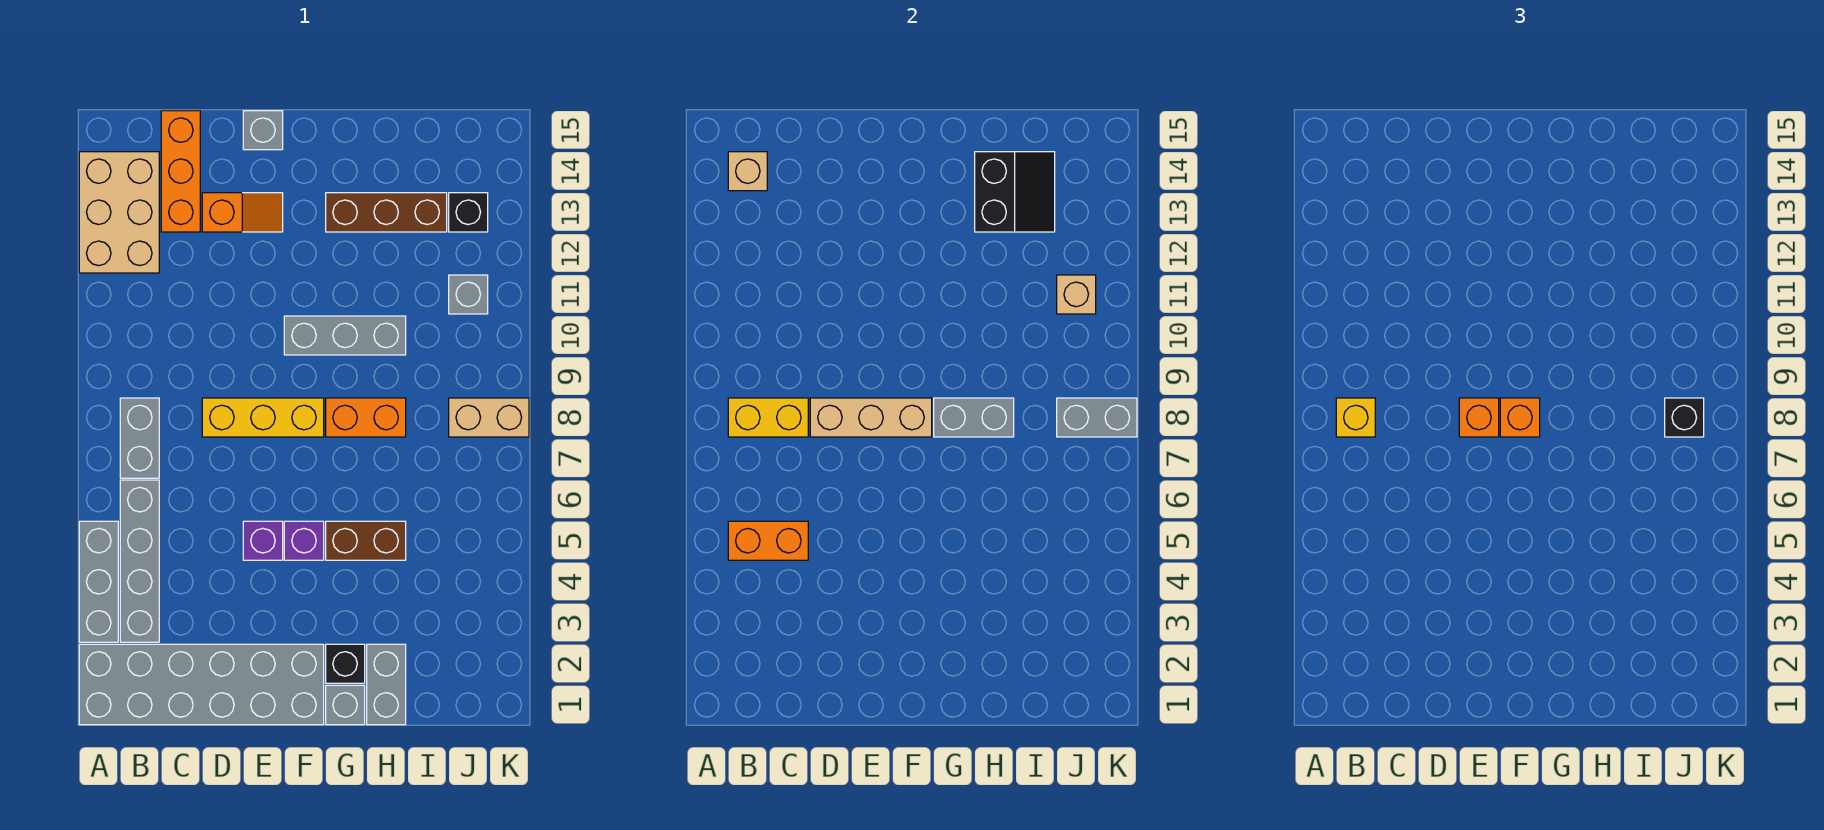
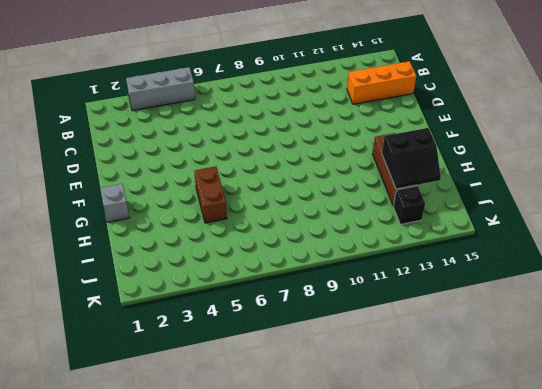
none -> grey brick A1:F2 level 1
none -> tan brick A12:B14 level 1
none -> grey brick B3:B6 level 1
none -> grey brick B7:B8 level 1

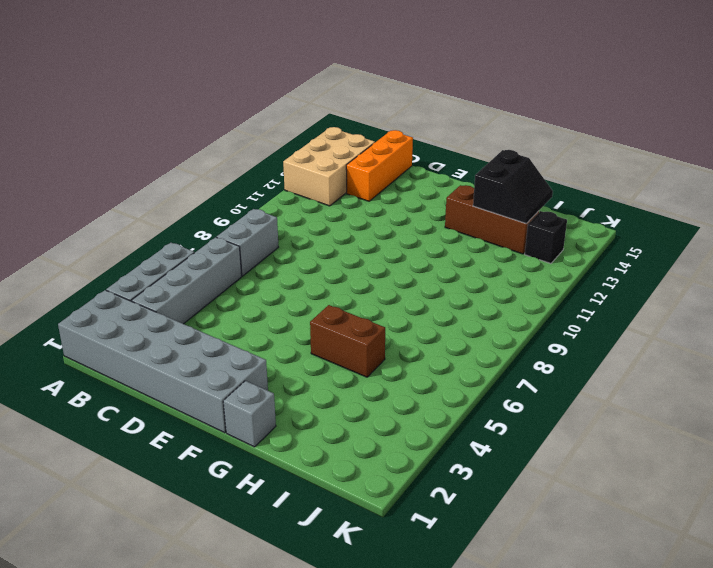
none -> yellow brick D8:F8 level 1
none -> orange slope D13:E13 level 1 top D
none -> purple brick E5 level 1
none -> grey brick E15 level 1

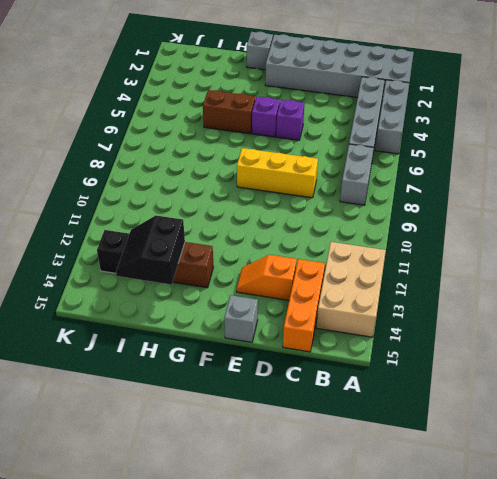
none -> grey brick F10:H10 level 1
none -> black brick G2 level 1
none -> orange brick G8:H8 level 1
none -> grey brick H1:H2 level 1

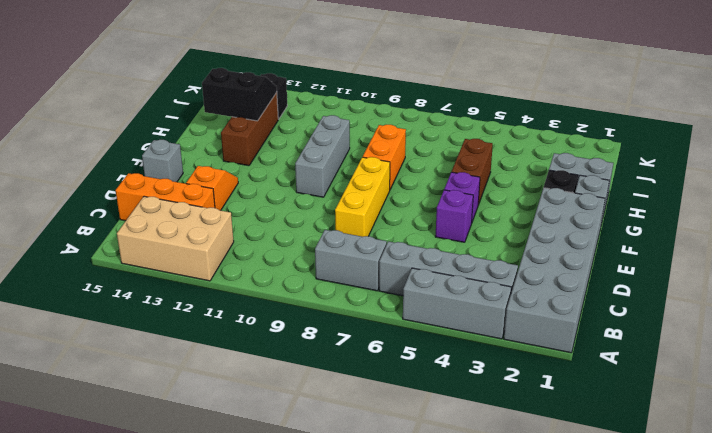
none -> tan brick J8:K8 level 1
none -> grey brick J11 level 1
none -> orange brick B5:C5 level 2
none -> yellow brick B8:C8 level 2

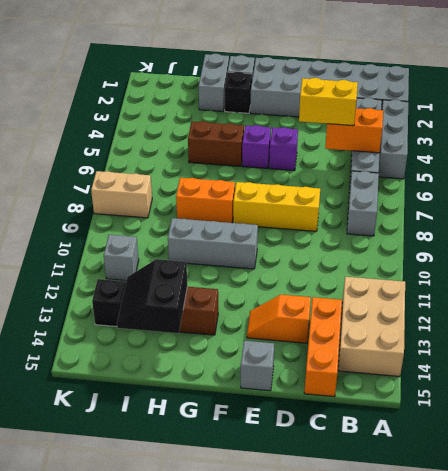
yellow brick C5:D5 level 3 -> yellow brick B8:C8 level 2
none -> tan brick B14 level 2
none -> tan brick D8:F8 level 2
none -> grey brick G8:H8 level 2
none -> grey brick J8:K8 level 2

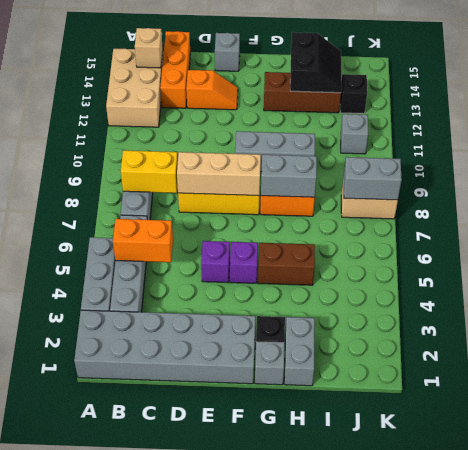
none -> tan brick J11 level 2
none -> yellow brick B8 level 3
none -> orange brick E8 level 3
none -> orange brick F8 level 3

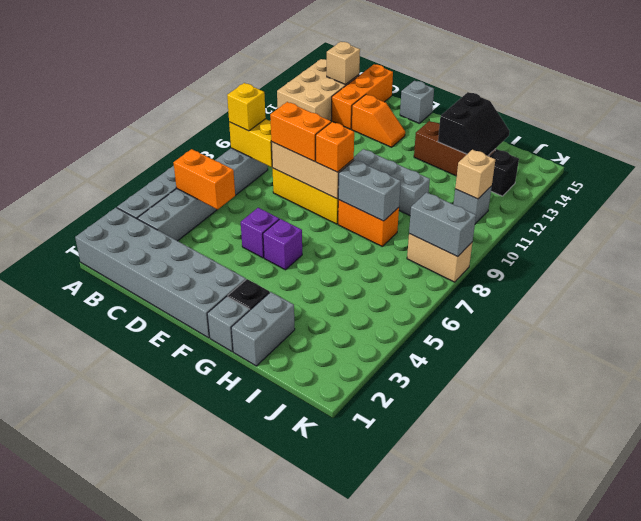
orange brick D8:E8 level 3 -> orange brick E8 level 3
none -> brown brick G5:H5 level 1
none -> black brick J8 level 3

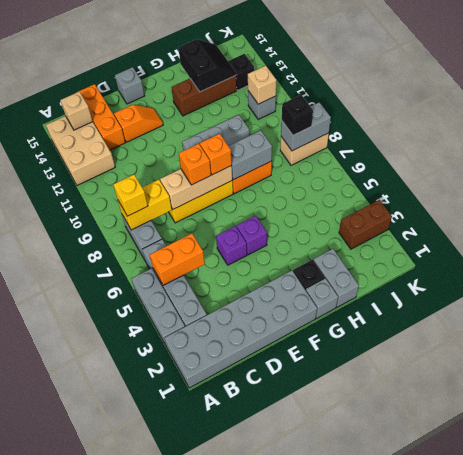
brown brick J3:K3 level 1 -> brown brick G5:H5 level 1

